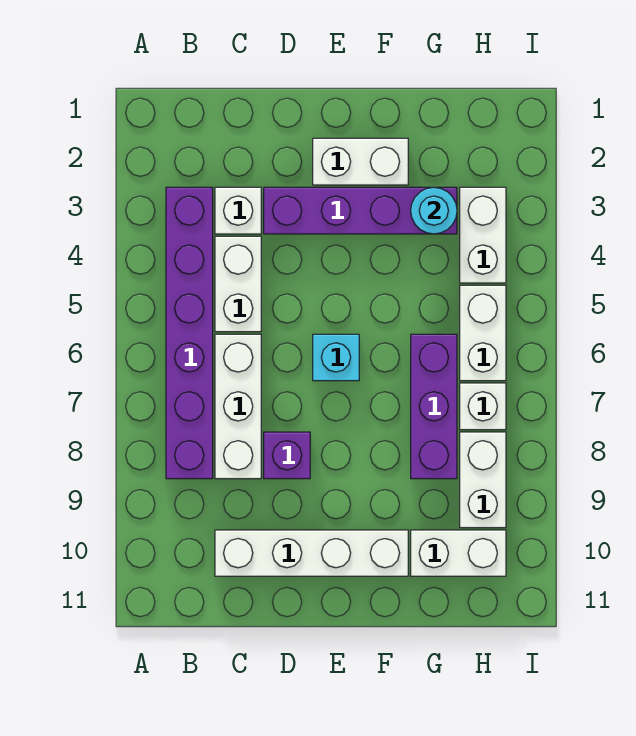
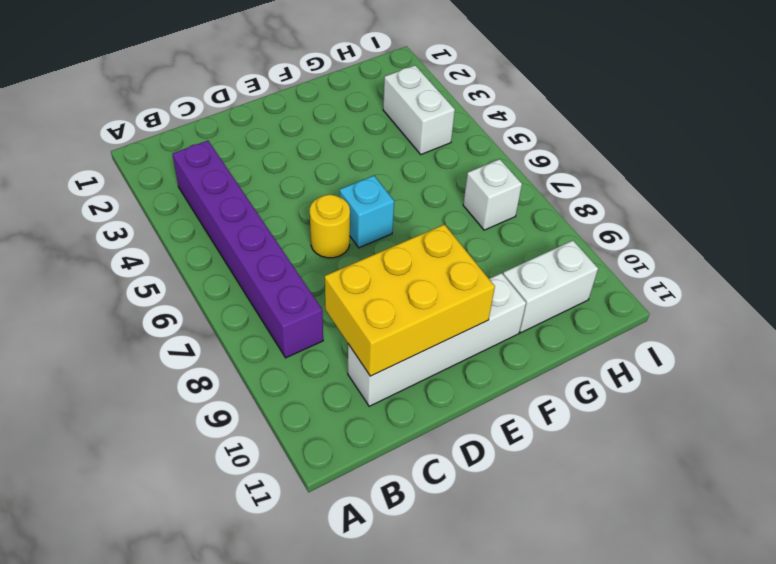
yellow brick C9:E10 level 2 -> none
yellow round brick D6 level 1 -> none
none -> white brick C3 level 1
none -> white brick C4:C5 level 1
none -> white brick C6:C8 level 1

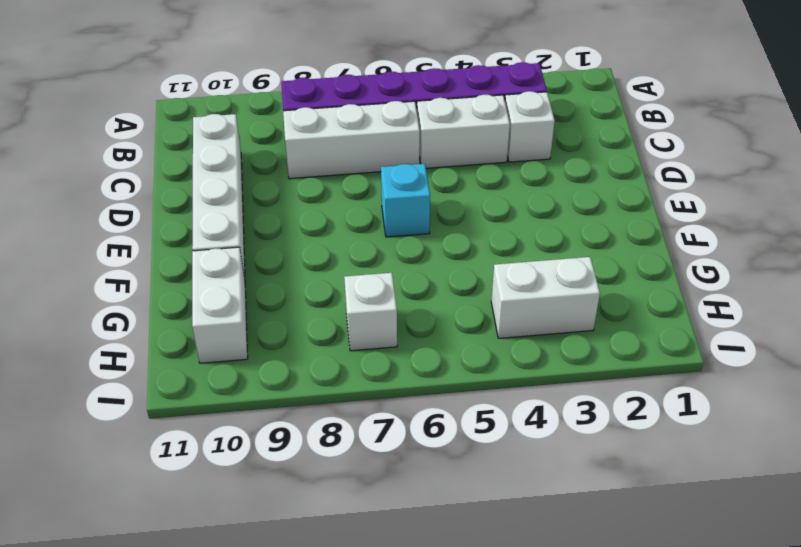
none -> purple brick D3:G3 level 1
none -> purple brick D8 level 1
none -> white brick E2:F2 level 1

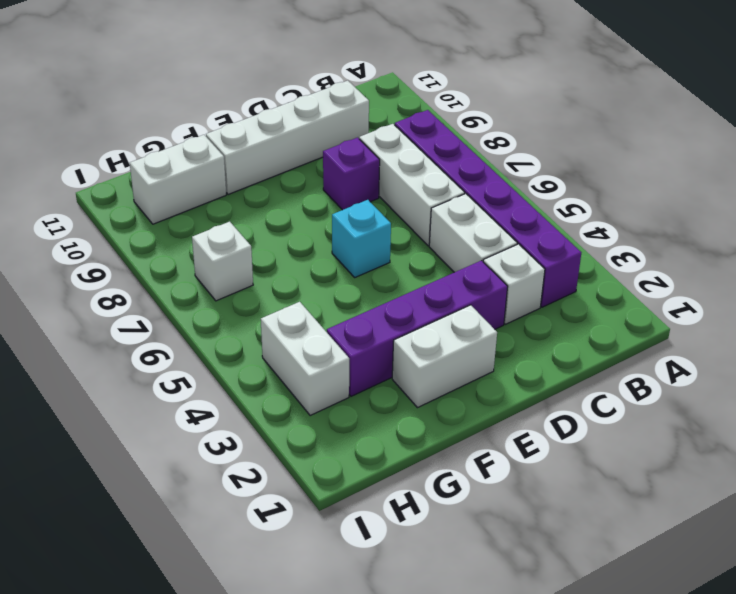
none -> purple brick G6:G8 level 1
none -> white brick H5:H6 level 1
none -> white brick H8:H9 level 1

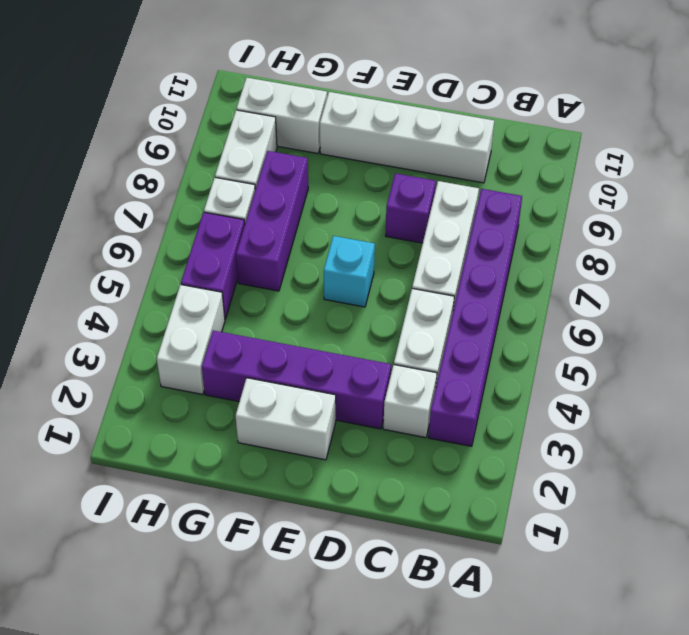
purple brick H5:H6 level 1 -> white brick H5:H6 level 1
none -> cyan round brick G3 level 2

